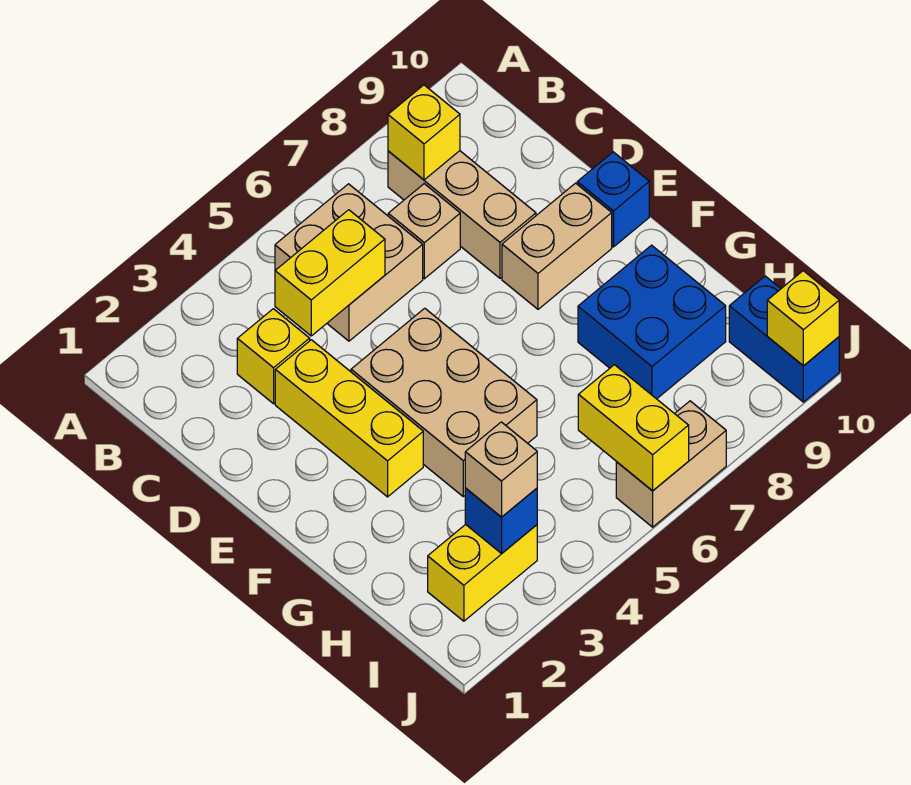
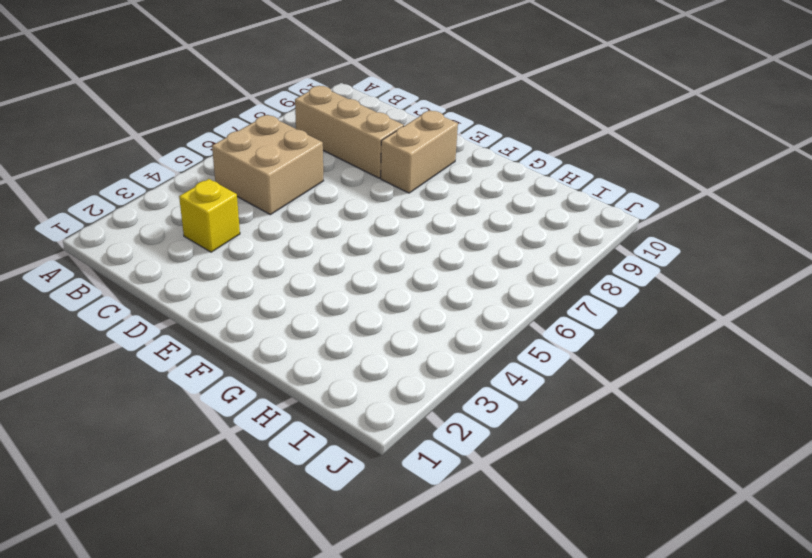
none -> tan brick C7 level 1
none -> yellow brick D3:F3 level 1
none -> tan brick E4:G5 level 1

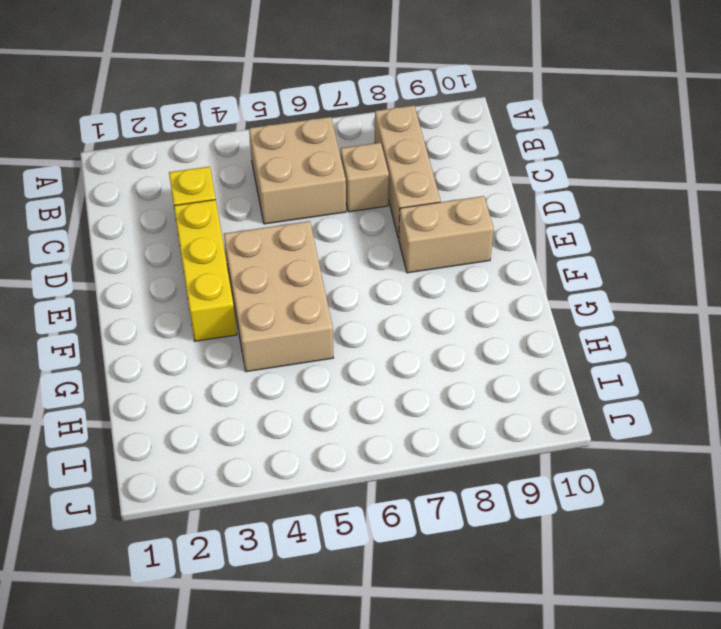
none -> blue brick E10 level 1
none -> blue brick G8:H9 level 1
none -> yellow brick I2:I3 level 1

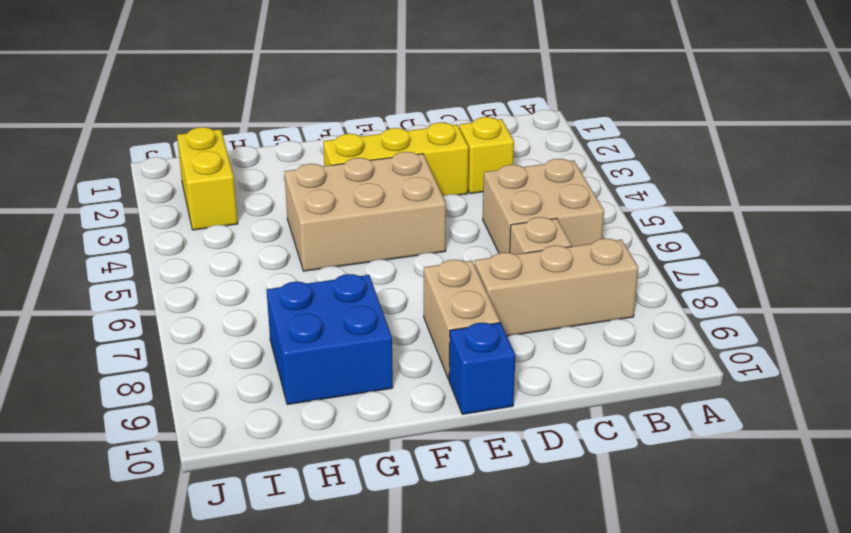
none -> blue brick I10:J10 level 1
none -> tan brick J6:J7 level 1
none -> yellow brick B8 level 2

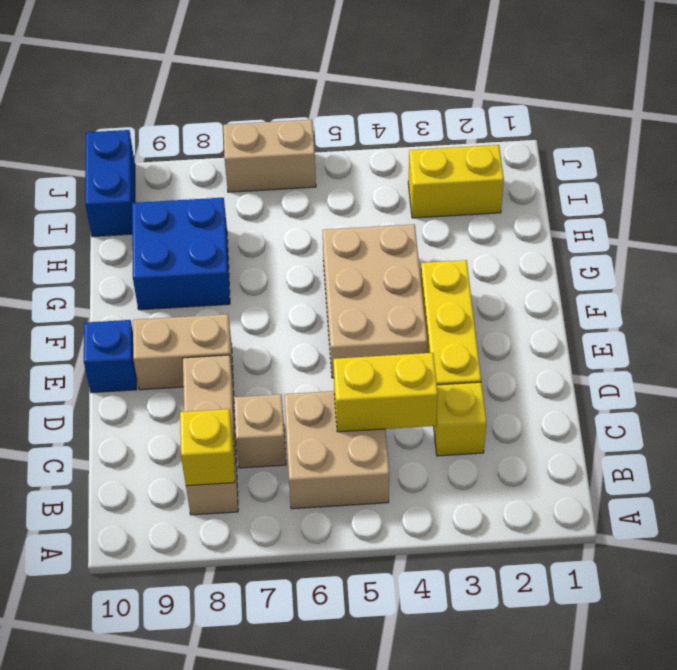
none -> blue brick I3 level 2
none -> yellow brick I6:J6 level 2
none -> yellow brick J10 level 2

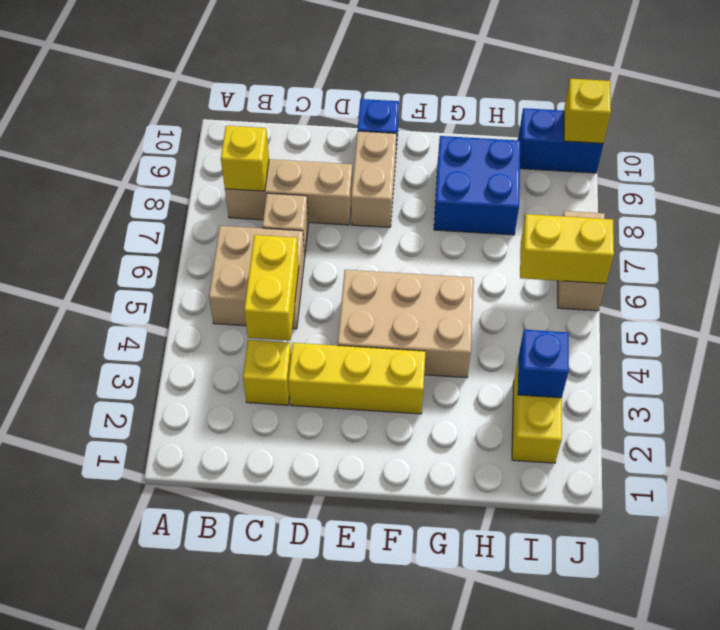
none -> tan brick I3 level 3

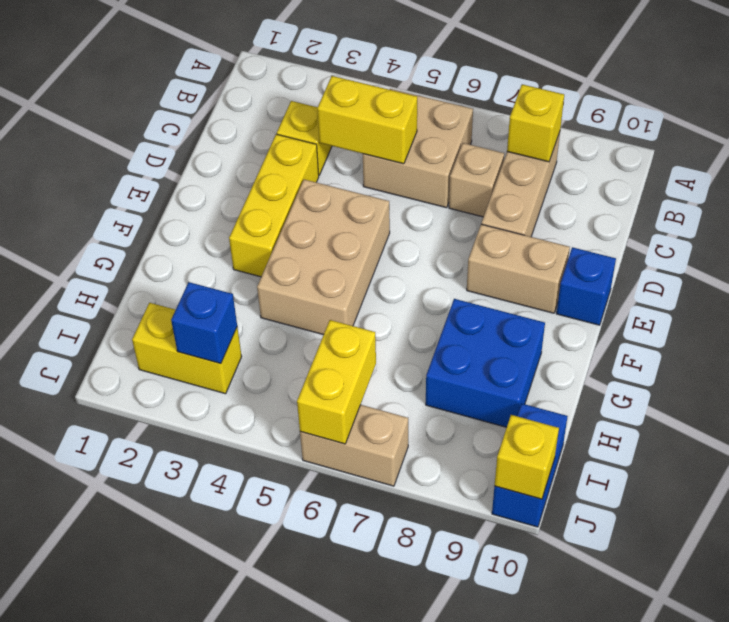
none -> tan brick I3 level 3

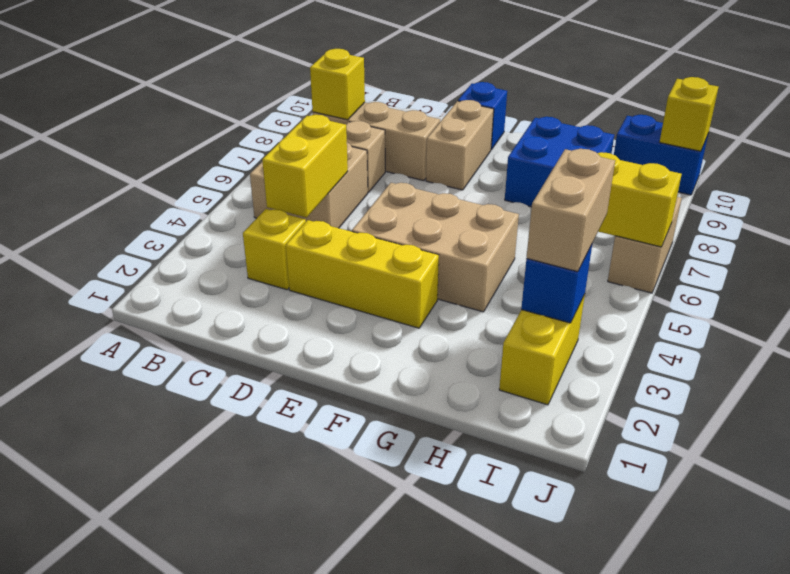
tan brick I3:I4 level 3 -> tan brick I3 level 3

